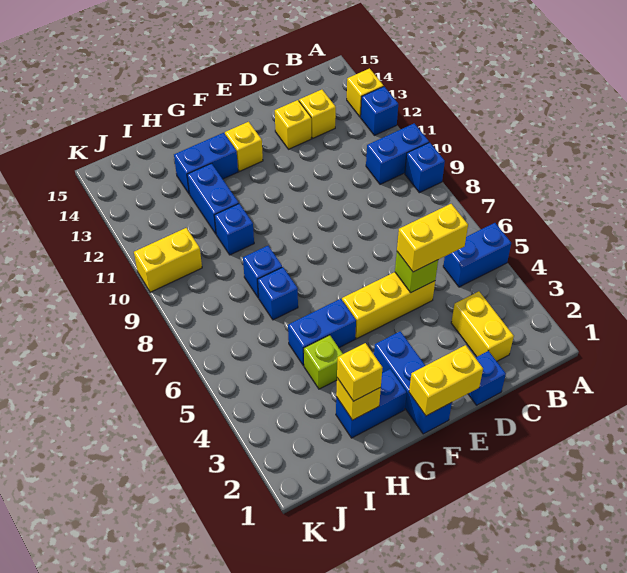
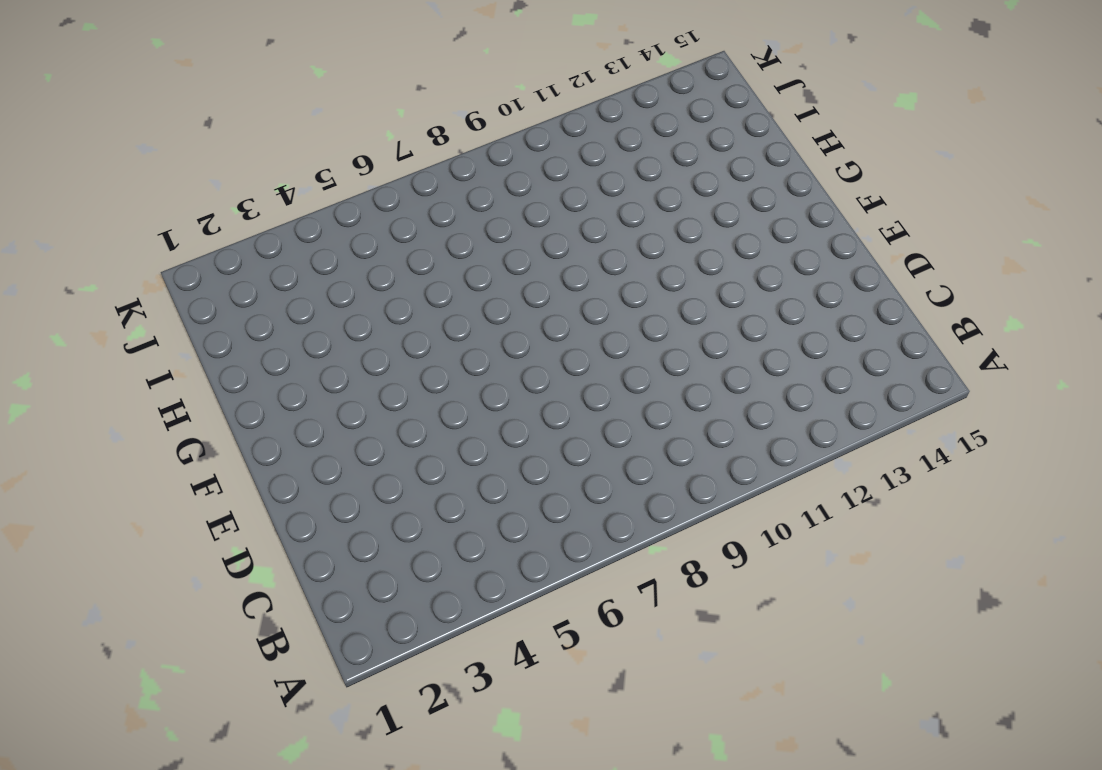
none -> blue brick A5:B5 level 1
none -> blue brick A9 level 1
none -> blue brick A10:B10 level 1

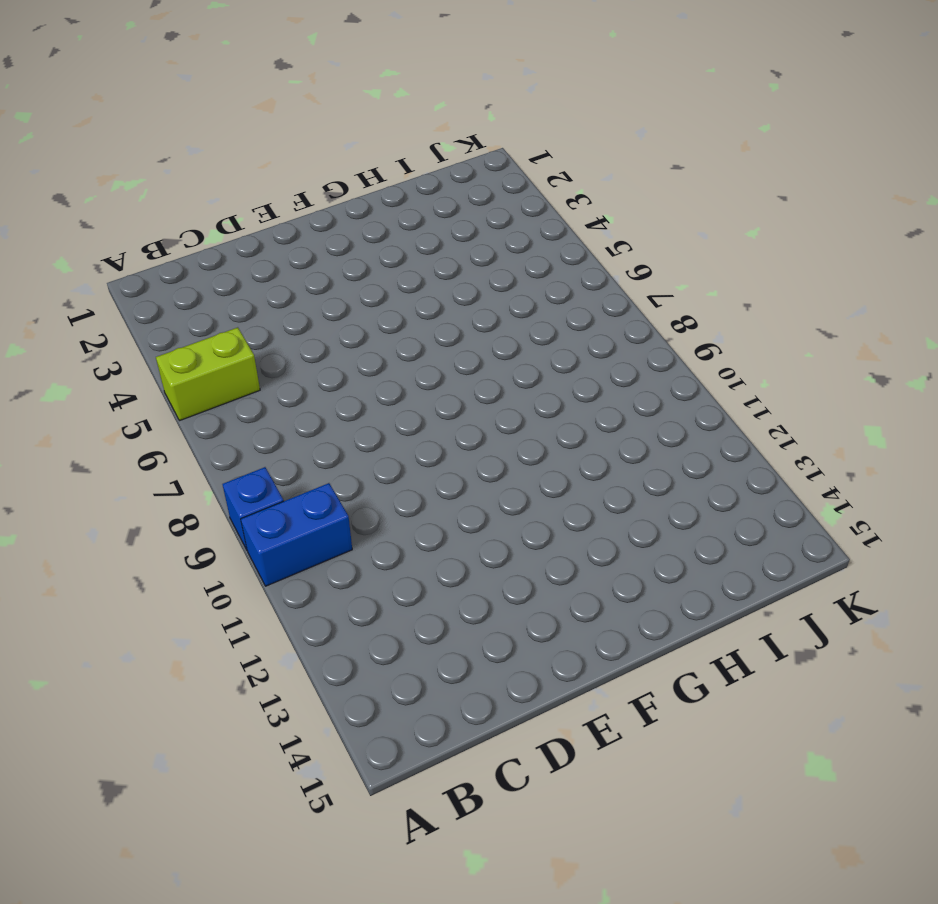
lime brick A5:B5 level 1 -> blue brick A5:B5 level 1
none -> blue brick A12 level 1
none -> yellow brick A13 level 1
none -> yellow brick C2:C3 level 1

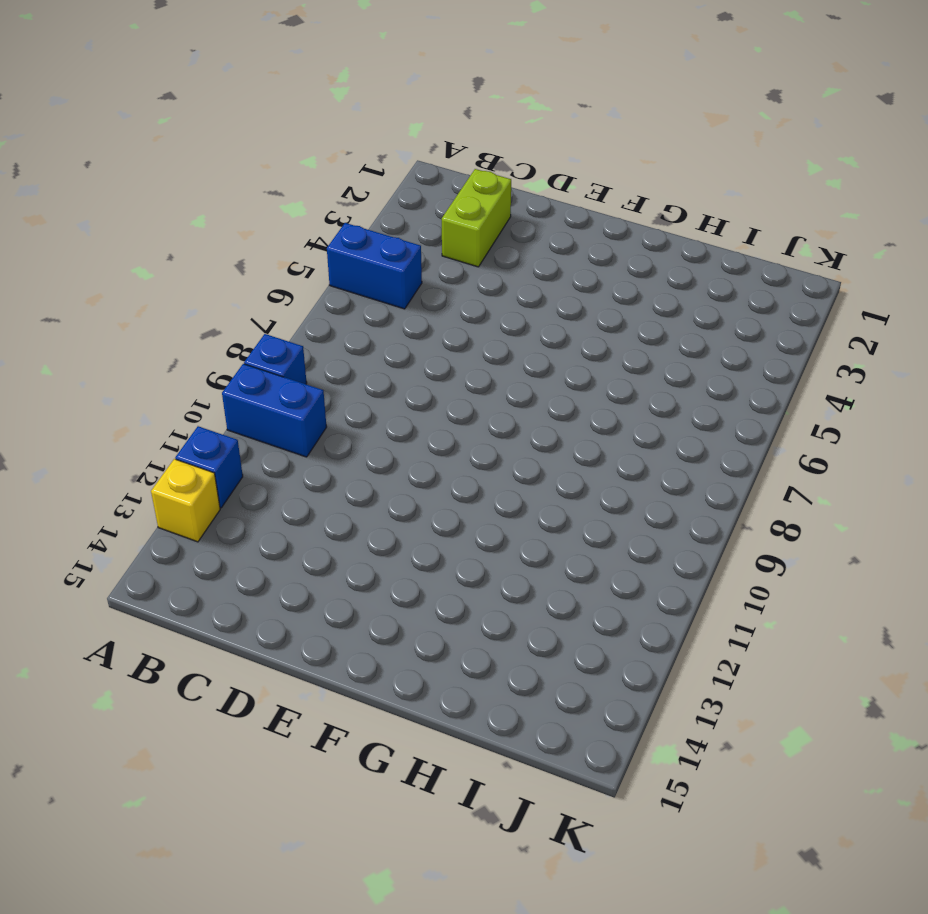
lime brick C2:C3 level 1 -> yellow brick C2:C3 level 1
none -> yellow brick C13 level 1
none -> blue brick D1 level 1
none -> yellow brick D5:F5 level 1

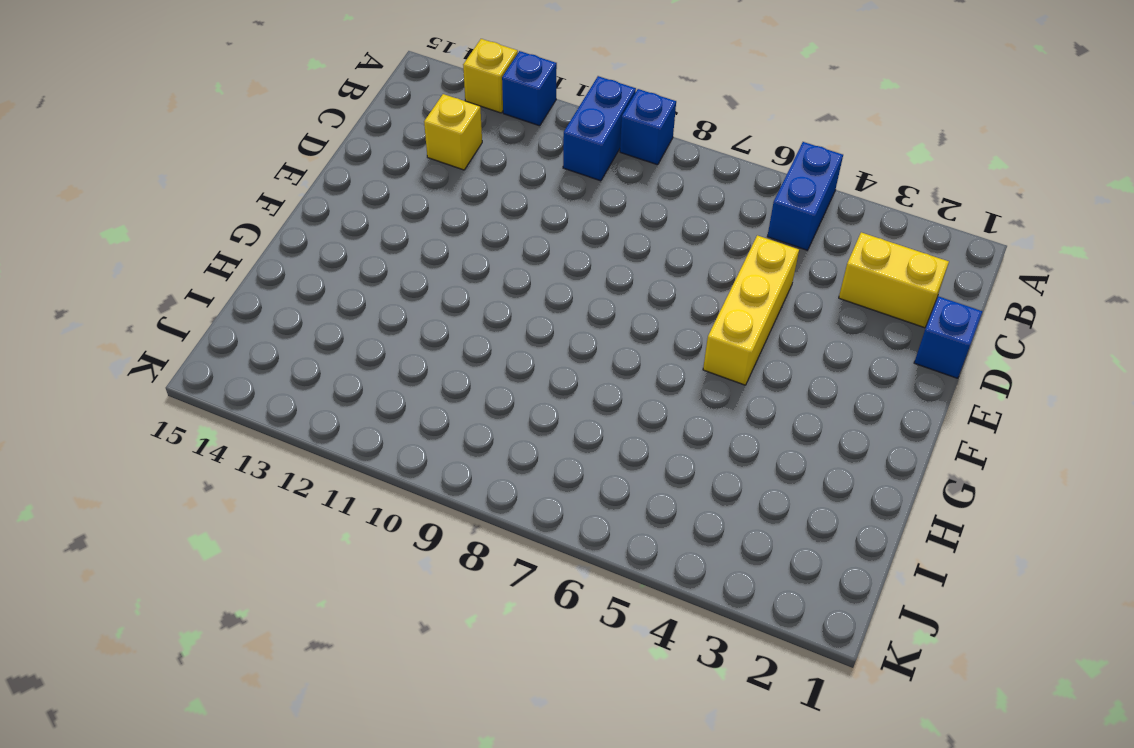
none -> yellow brick D13 level 1
none -> blue brick F1:F3 level 1
none -> yellow brick F13 level 1

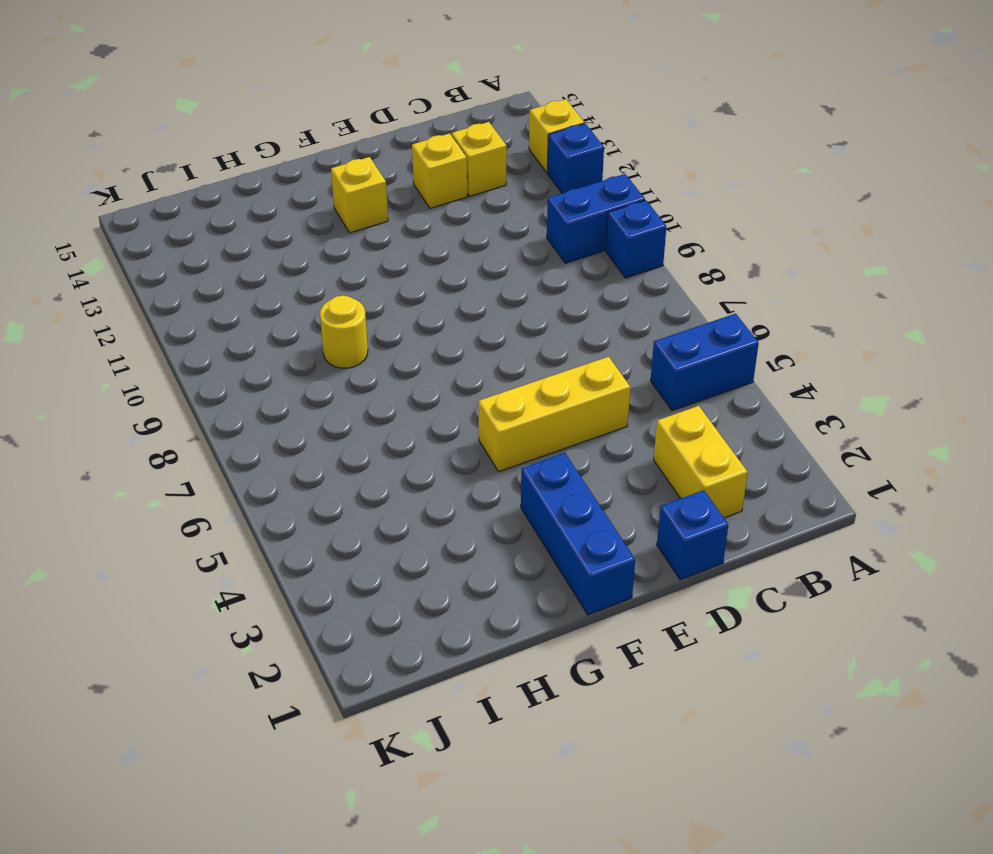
yellow round brick H9 level 1 -> none
none -> blue brick G2:H2 level 1
none -> blue brick G5:H5 level 1
none -> blue brick G13:H13 level 1

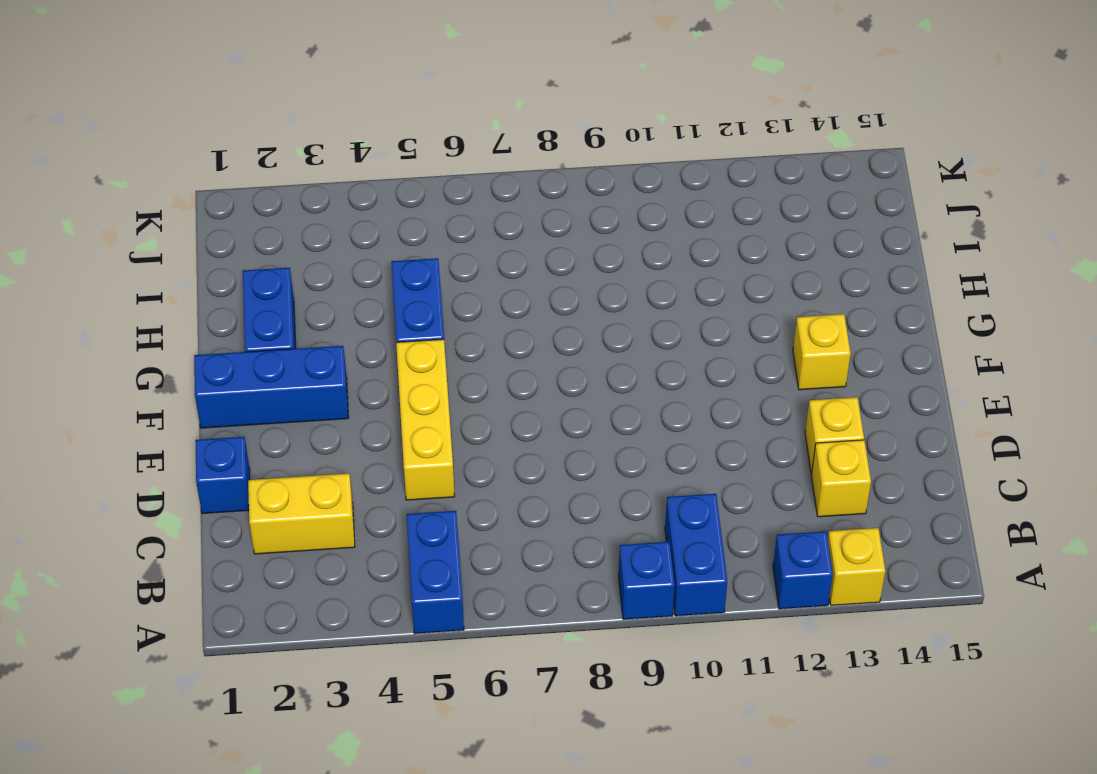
none -> blue brick G13:H13 level 1
none -> lime brick H4 level 1
none -> blue brick H7 level 1

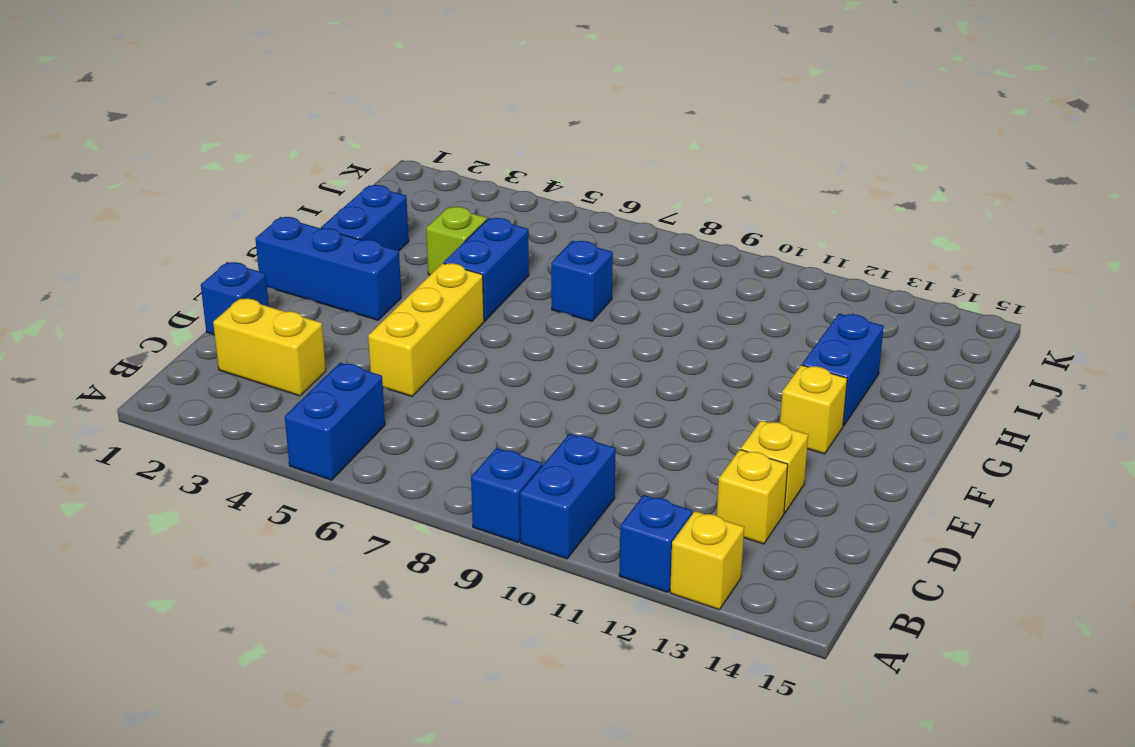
none -> blue brick H8 level 1
none -> blue brick H10 level 1
none -> blue brick H11:H12 level 1

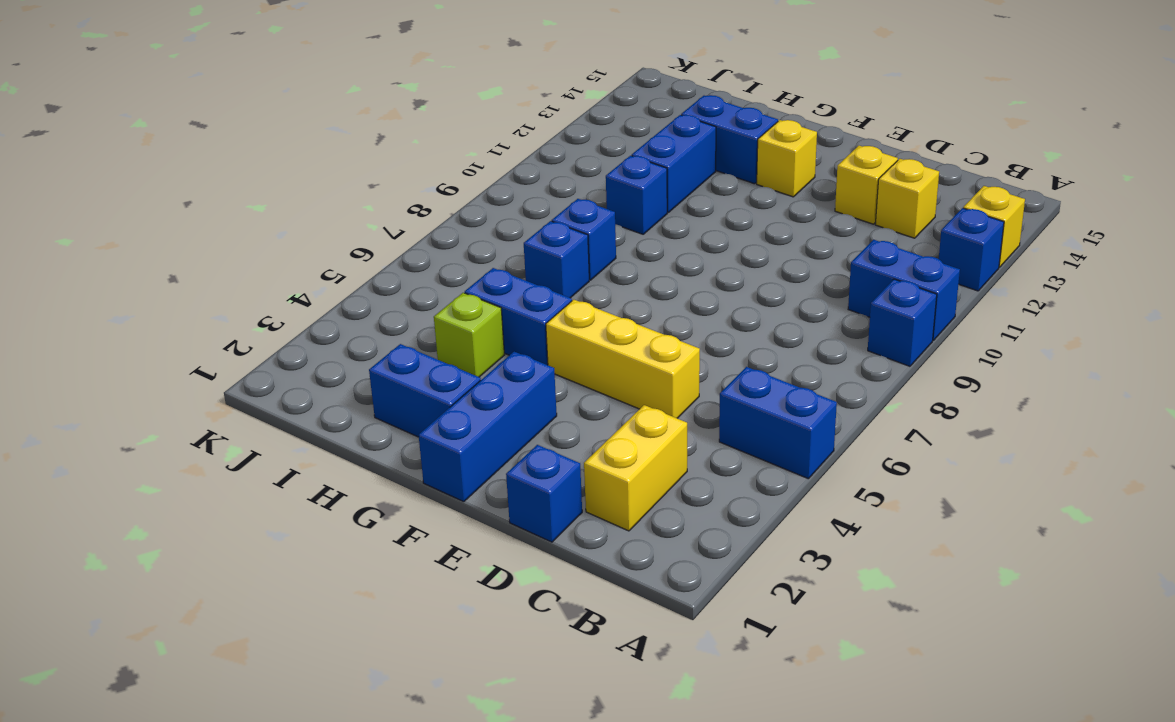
none -> yellow brick J10:K10 level 1
none -> lime brick D5 level 2
none -> yellow brick E1:F1 level 2

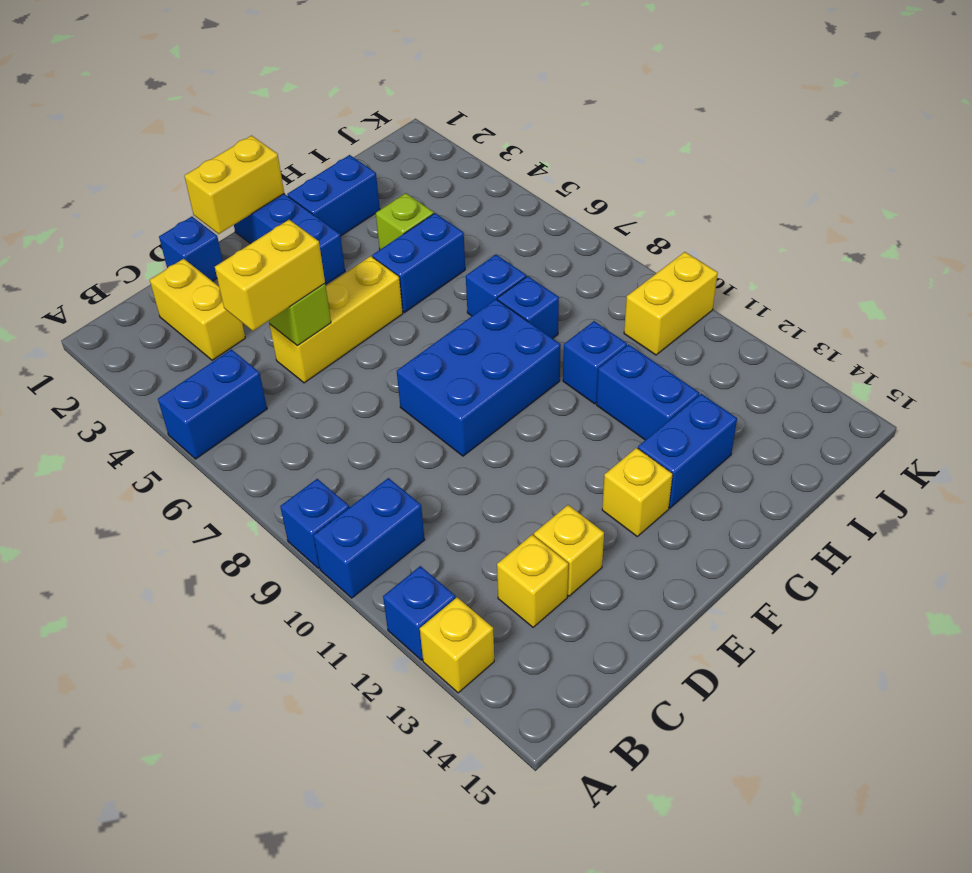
blue brick E8:G9 level 1 -> none
none -> yellow brick H2 level 2
none -> yellow brick H2 level 3

